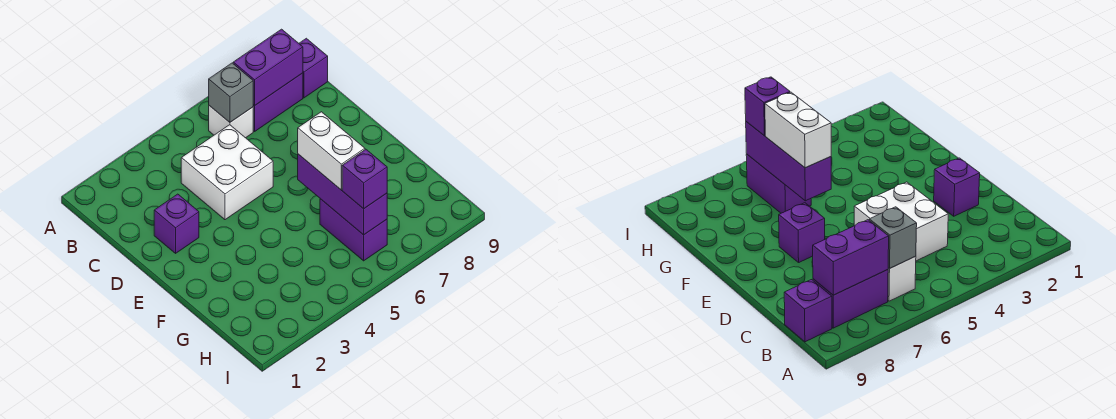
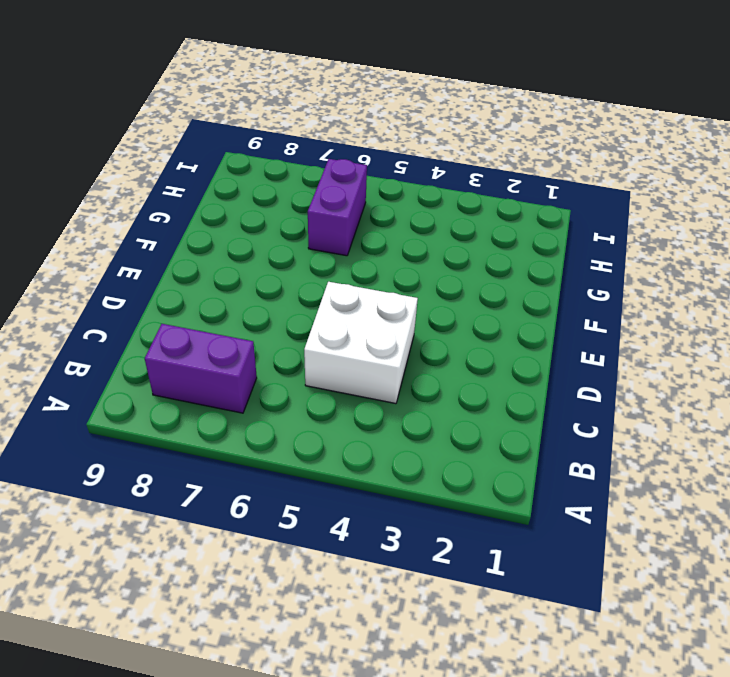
none -> white brick B6 level 1
none -> purple brick B9 level 1
none -> purple brick D2 level 1

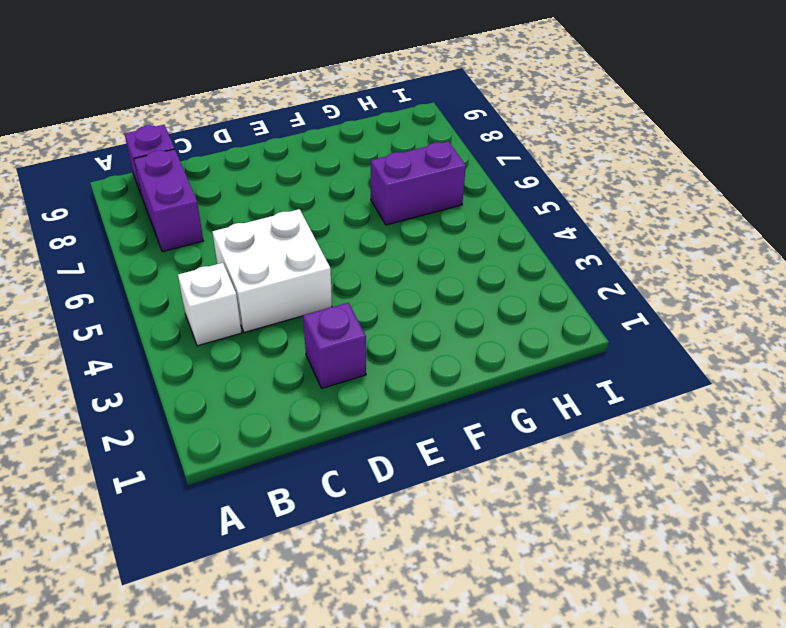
white brick B4 level 1 -> white brick B6 level 1
none -> purple brick E7 level 1
none -> grey brick B6 level 2
none -> purple brick B7:B8 level 2

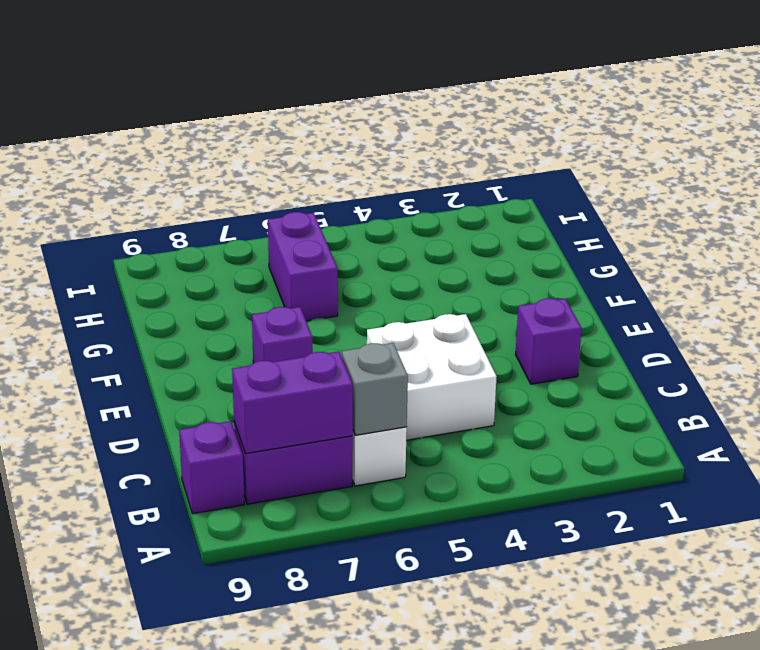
none -> purple brick F6:H6 level 2
none -> white brick F6:G6 level 3
none -> purple brick H6 level 3

